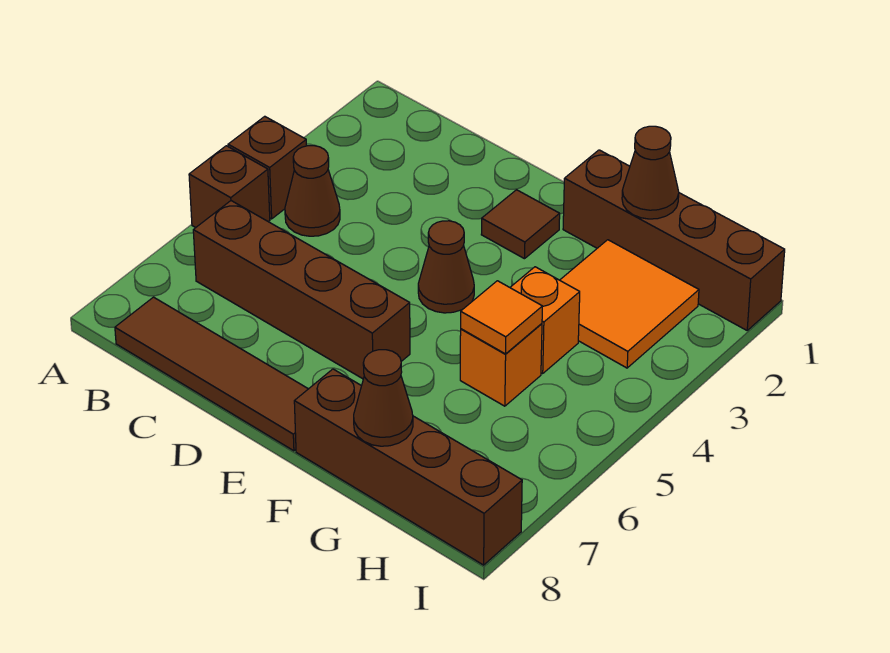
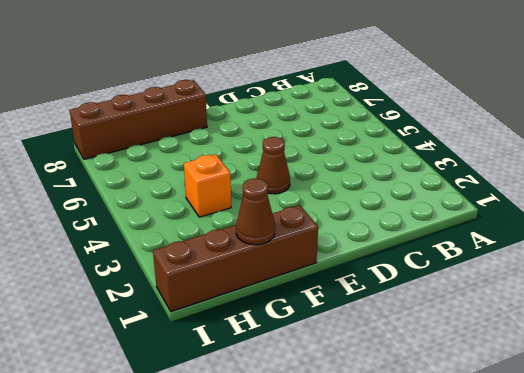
none -> brown brick A4 level 1
none -> brown brick A5 level 1
none -> brown cone B4 level 1

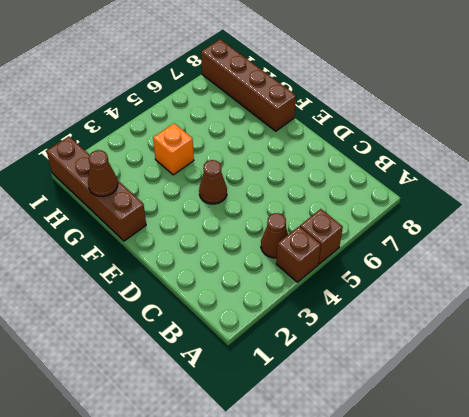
none -> brown brick B6:E6 level 1
none -> brown tile B8:E8 level 1
none -> brown tile E2 level 1

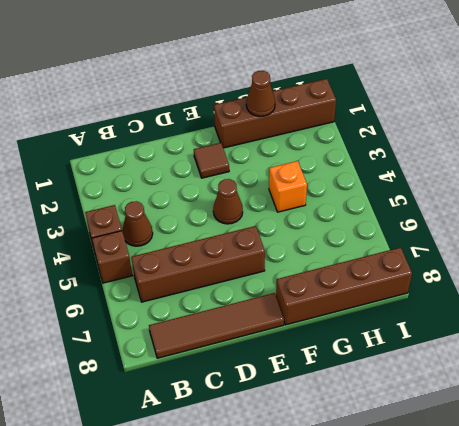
none -> orange tile G2:H3 level 1
none -> orange brick G5 level 1
none -> orange tile G5 level 2

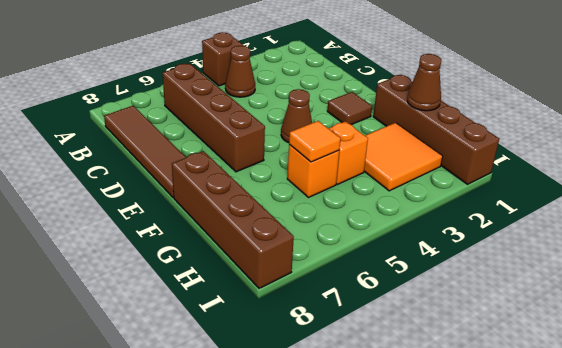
none -> brown brick A5 level 1
none -> brown cone G8 level 2

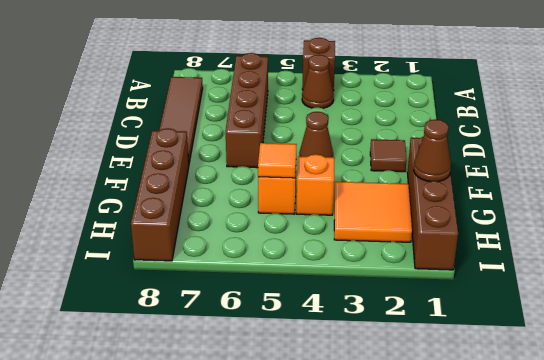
none -> brown brick A5 level 1
none -> brown cone G8 level 2

